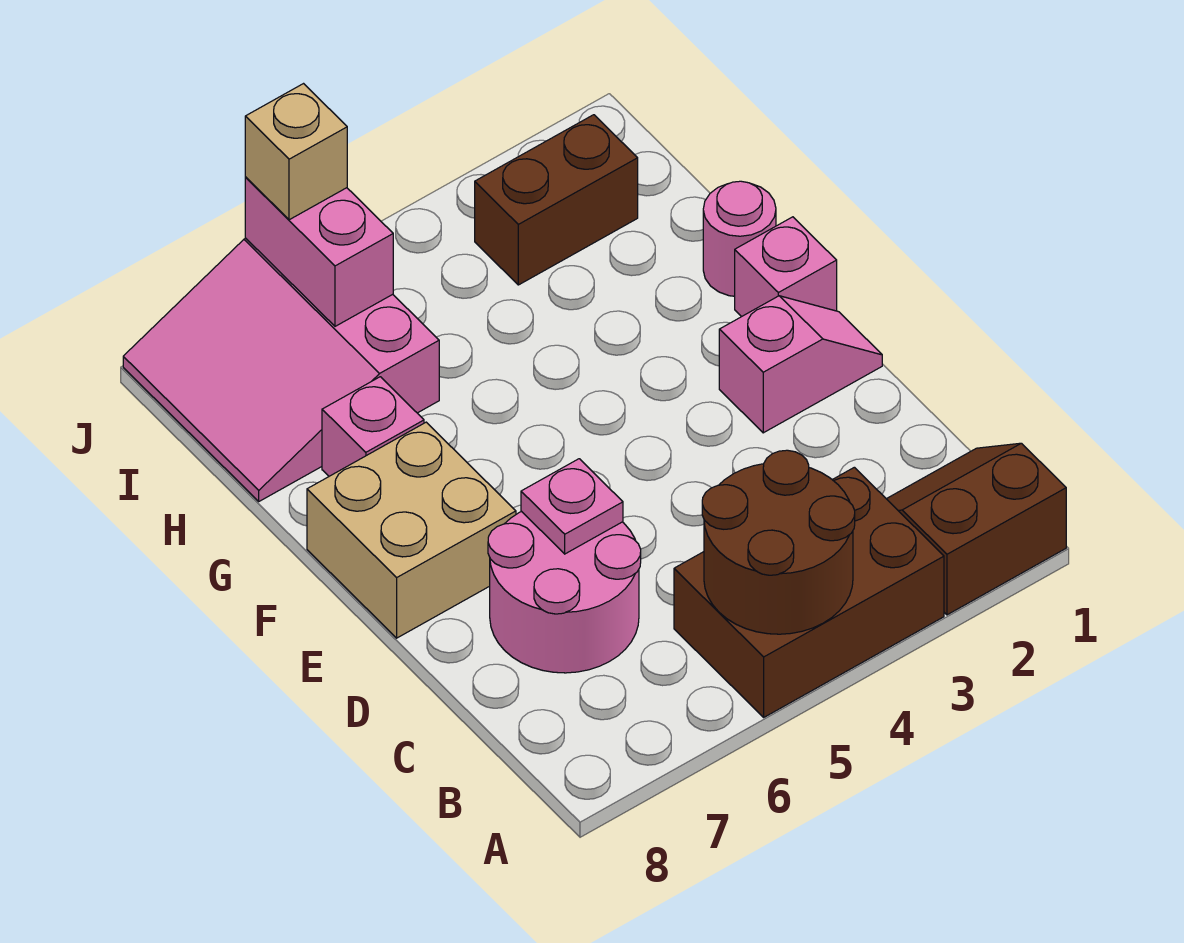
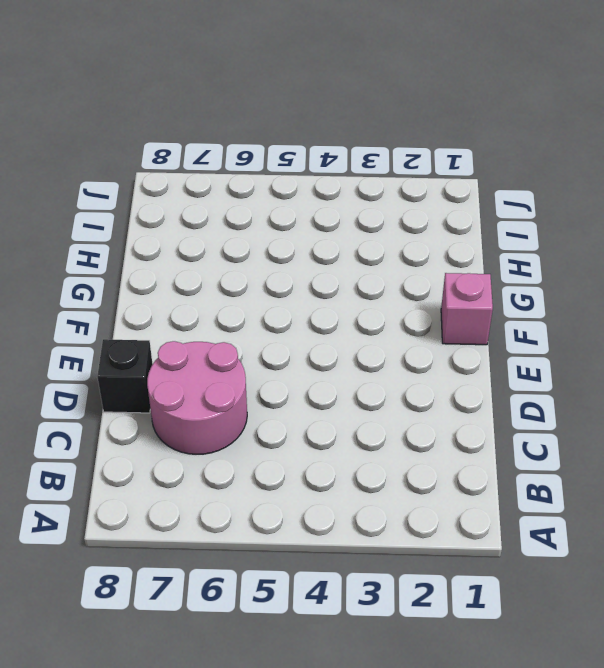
black brick D8 level 1 -> none
none -> brown slope A1:B2 level 1 top A
none -> brown brick A3:B5 level 1
none -> pink slope E1:E2 level 1 top 2

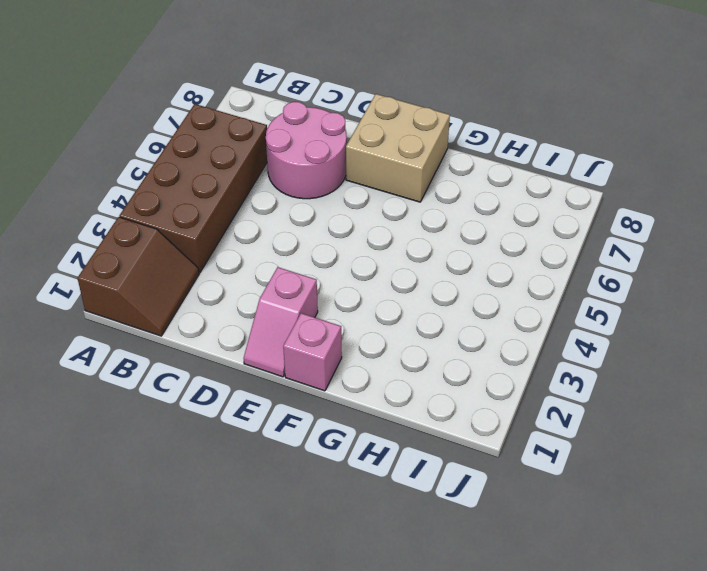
brown brick A3:B6 level 1 -> brown brick A3:B5 level 1
none -> pink round brick G1 level 1
none -> pink brick G7 level 1
none -> pink slope H6:J8 level 1 top 6

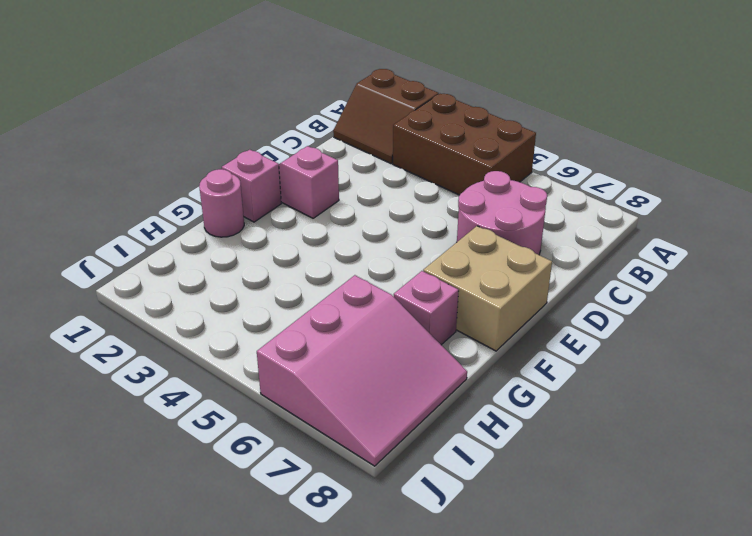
none -> brown brick I2:I3 level 1
none -> brown round brick A4:B5 level 2
none -> pink plate D6 level 2

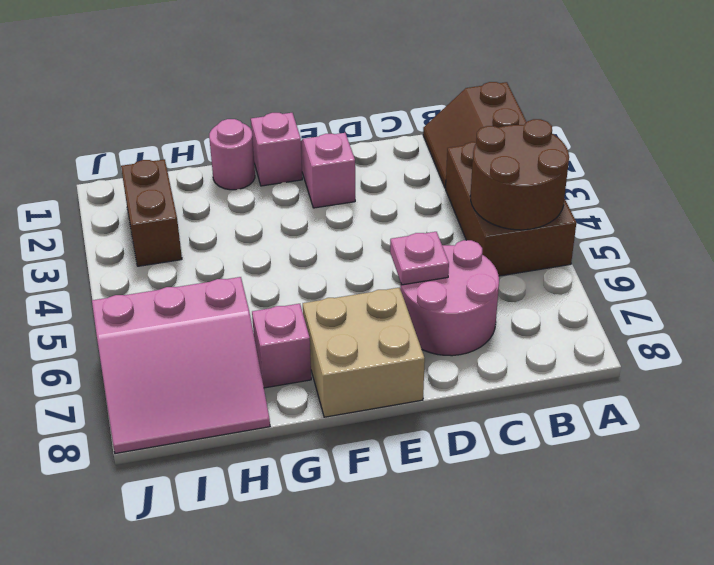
none -> pink brick I6:J6 level 2
none -> tan brick J6 level 3

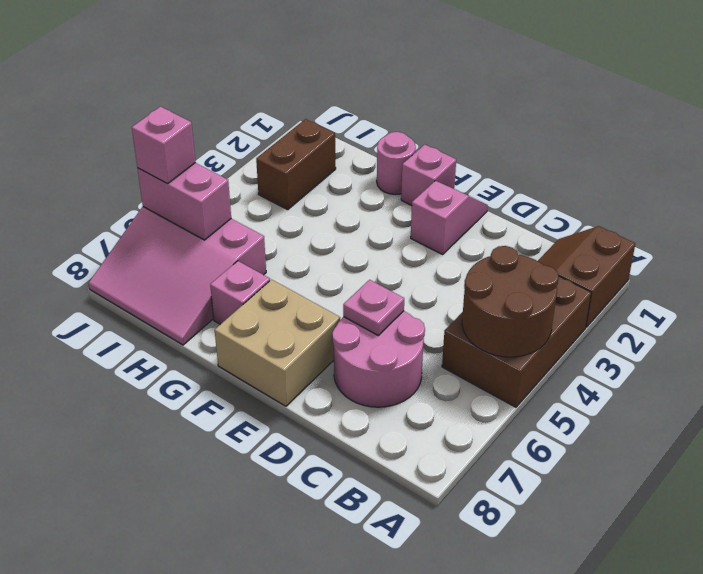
pink brick J6 level 3 -> tan brick J6 level 3

